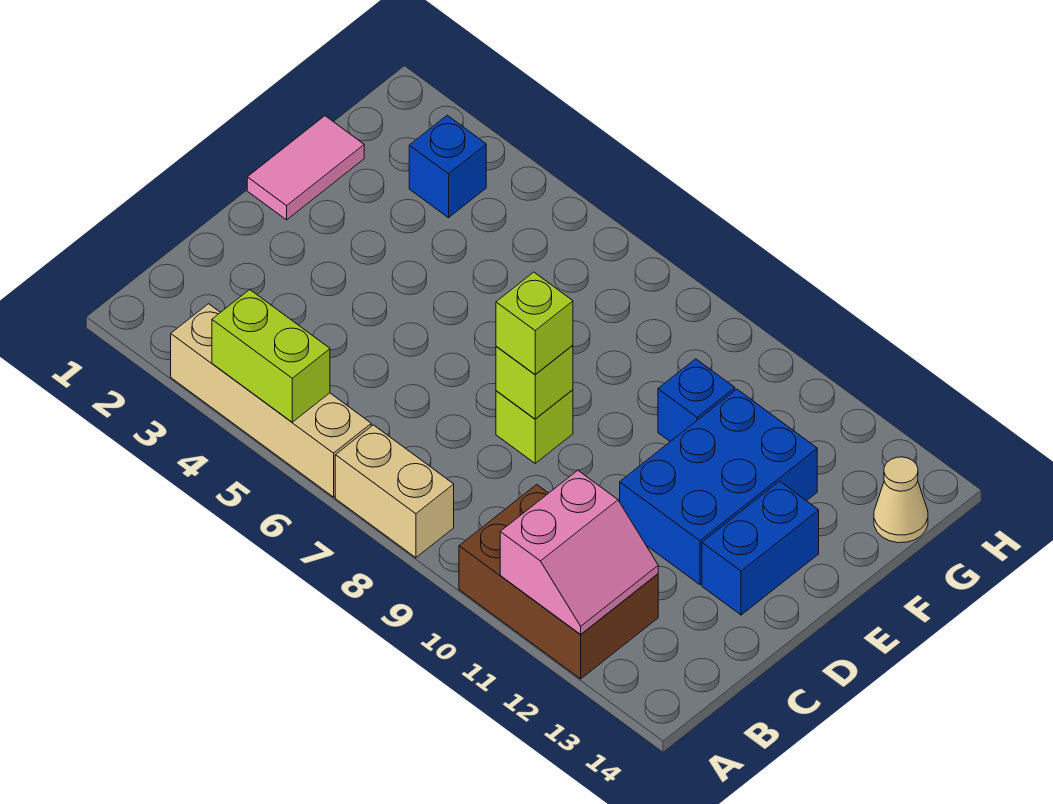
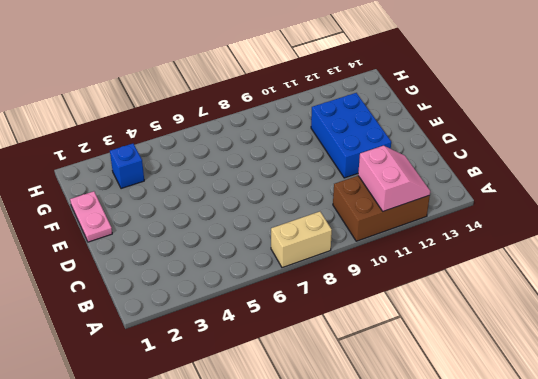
pink plate E1:F1 level 1 -> pink tile E1:F1 level 1
none -> tan brick A3:A6 level 1
none -> lime brick D8 level 1
none -> blue brick D13:E13 level 1

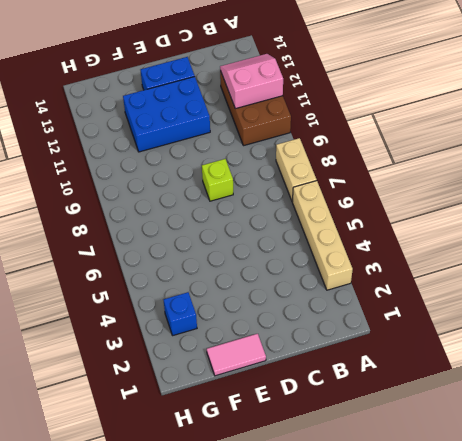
none -> blue brick F10 level 1
none -> tan cone G14 level 1
none -> lime brick A4:A5 level 2

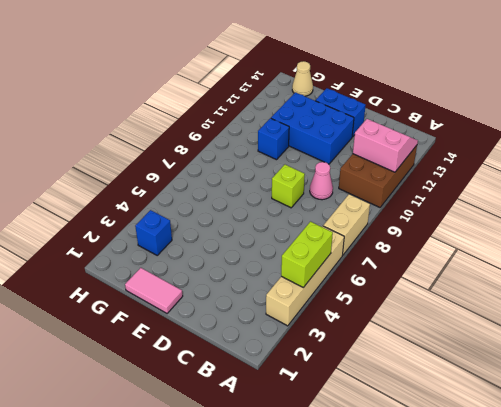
pink cone C9 level 1 -> none
none -> lime brick D8 level 2
none -> lime brick D8 level 3

